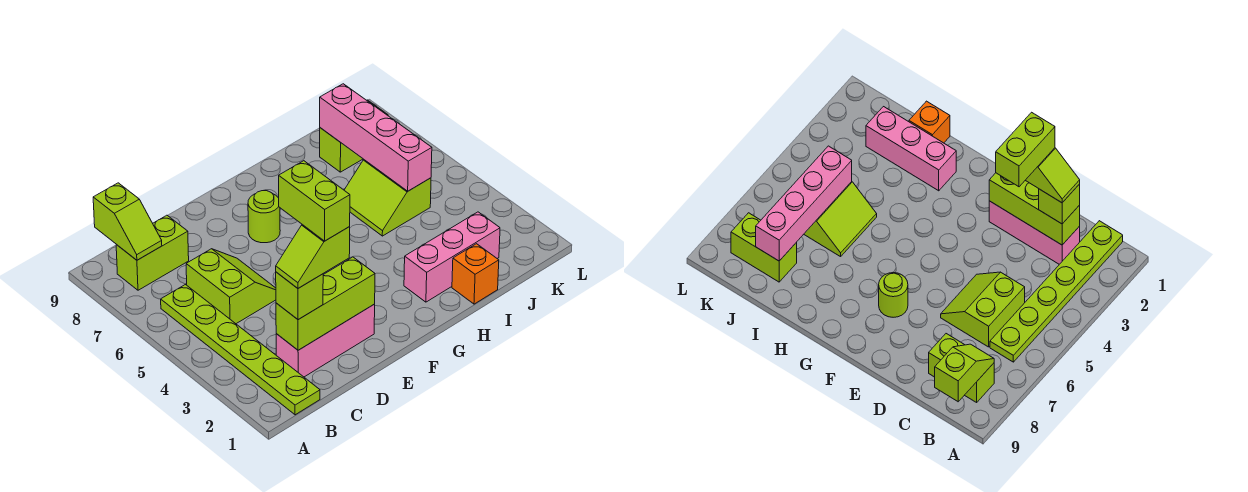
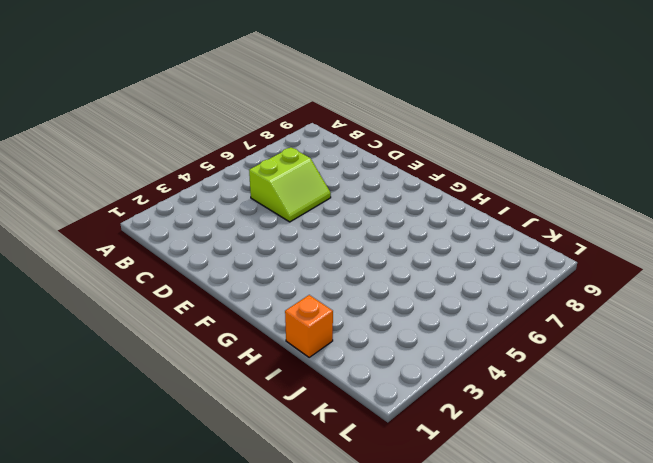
none -> lime plate B1:B6 level 1
none -> lime brick B8:C8 level 1
none -> pink brick C2:E2 level 1

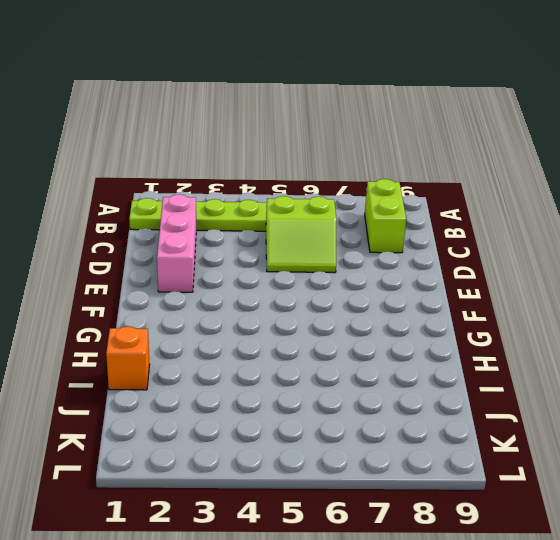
none -> lime round brick F7 level 1
none -> pink brick H2:J2 level 1
none -> lime slope I5:J6 level 1 top J

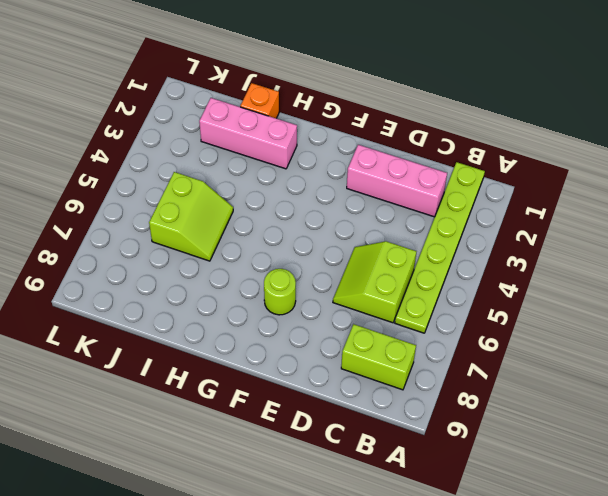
none -> lime brick J8:K8 level 1
none -> lime slope B8:B9 level 2 top 9
none -> lime brick C2:E2 level 2

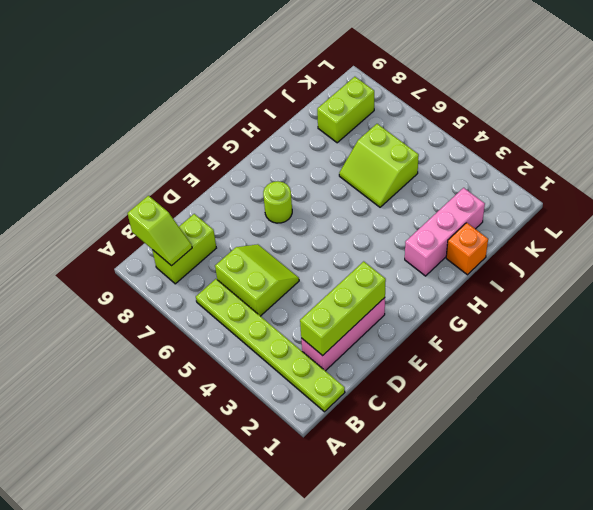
none -> pink brick J5:J8 level 2
none -> lime brick C2 level 3
none -> lime slope C2:D2 level 4 top D

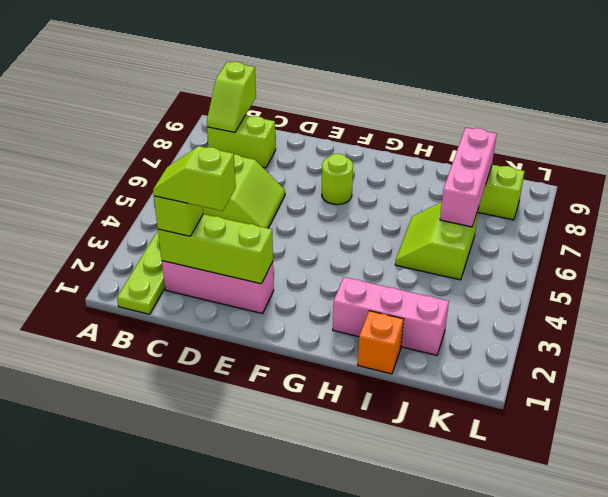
pink brick J6:J8 level 2 -> pink brick J5:J8 level 2
none -> lime brick D2:D3 level 5

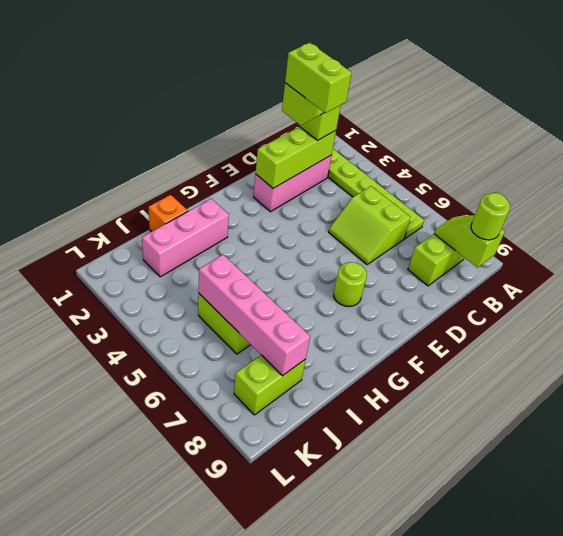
lime round brick B9 level 3 -> none

